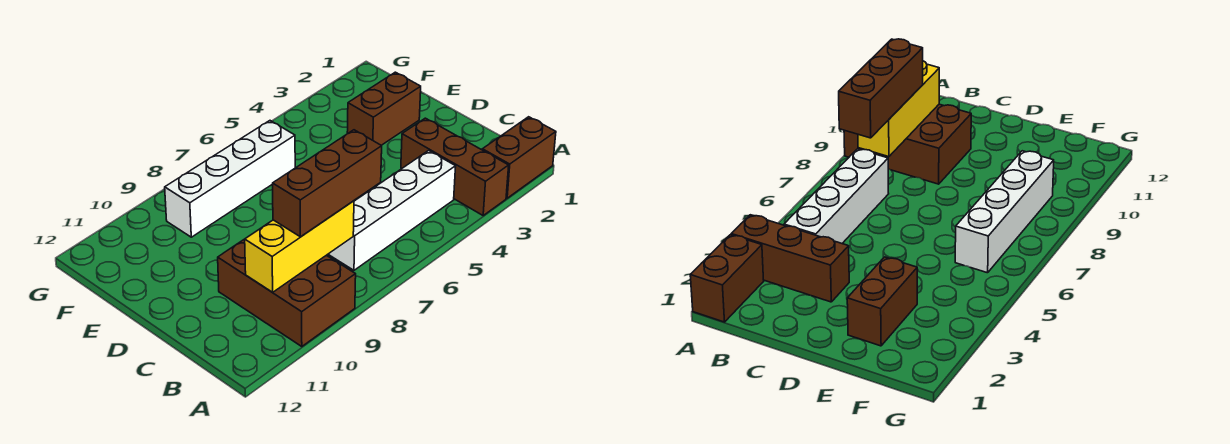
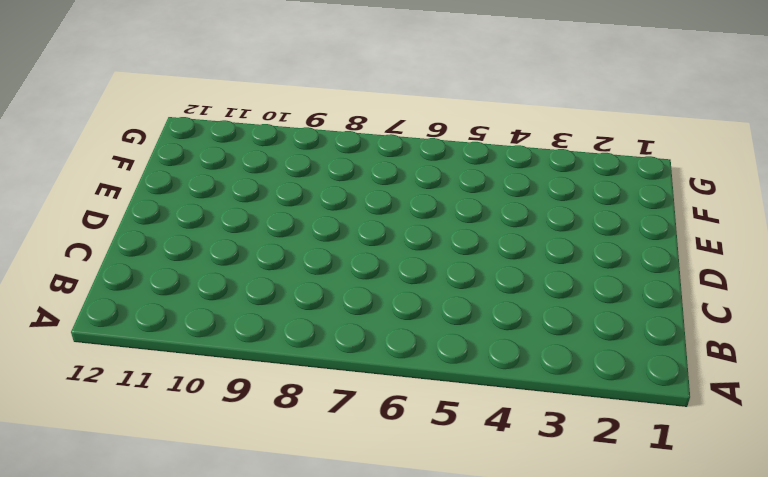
none -> brown brick A1:A2 level 1
none -> brown brick A3:C3 level 1

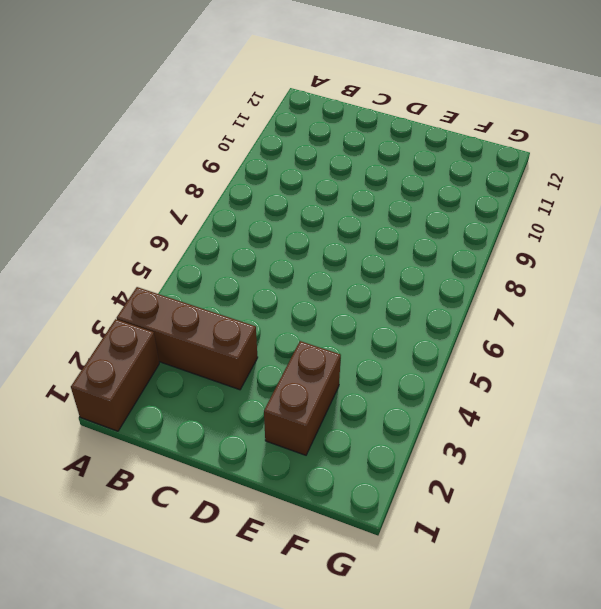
none -> brown brick A9:C10 level 1
none -> white brick B4:B7 level 1

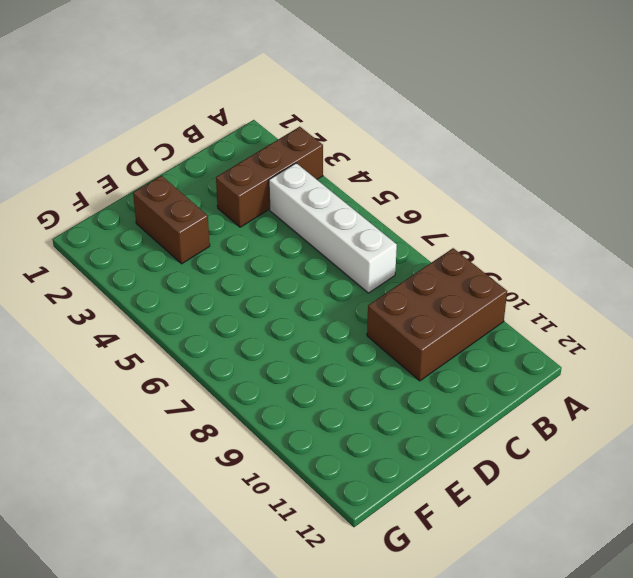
none -> brown brick A1:A2 level 1
none -> white brick F6:F9 level 1

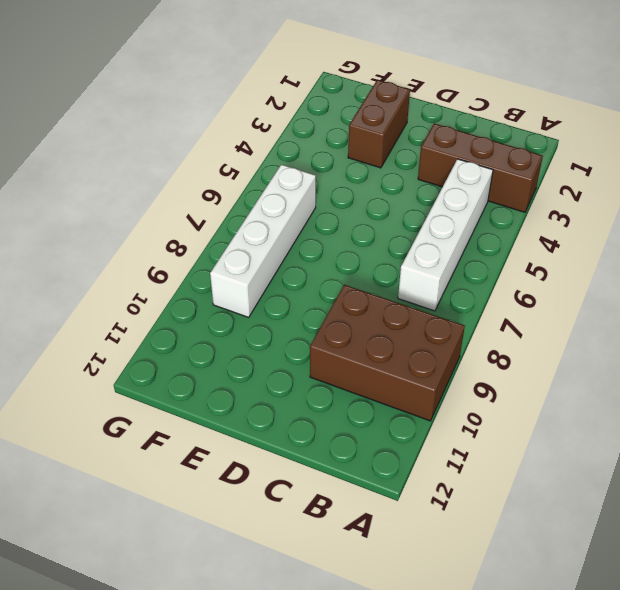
none -> brown brick A1:A2 level 1
none -> yellow brick B8:B10 level 2

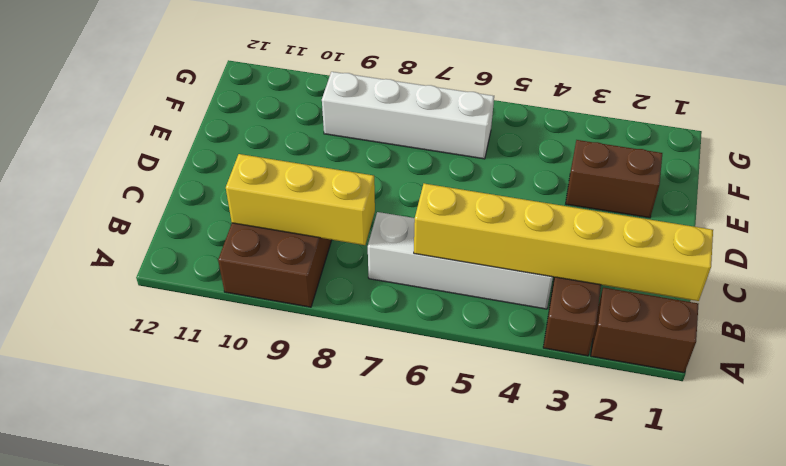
yellow brick B1:B6 level 2 -> none
none -> brown brick B7:B9 level 3

